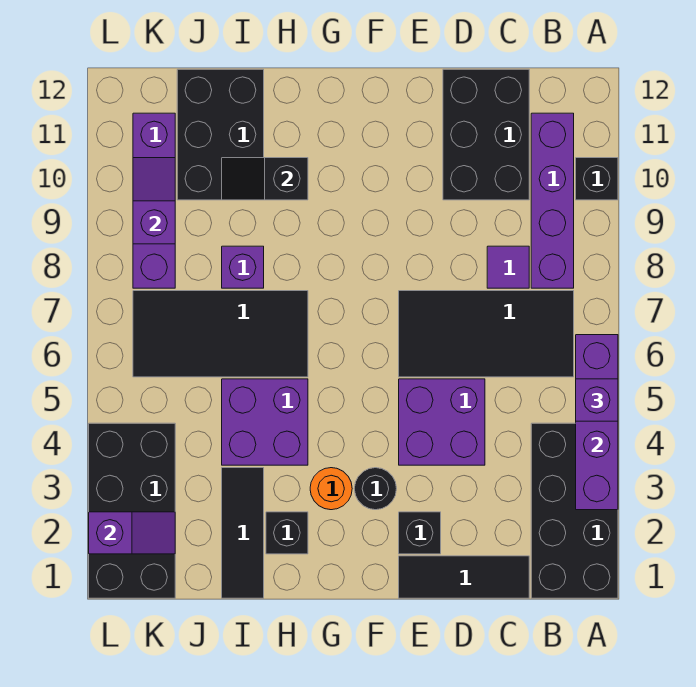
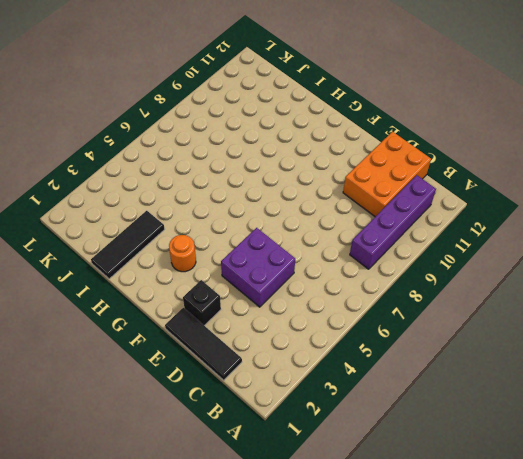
orange brick C10:D12 level 1 -> black brick C10:D12 level 1
none -> black brick A1:B4 level 1
none -> black brick A10 level 1
none -> black tile B6:E7 level 1

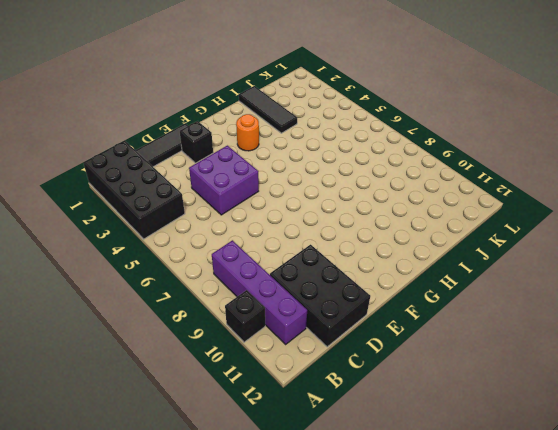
none -> black tile B6:E7 level 1
none -> purple tile C8 level 1
none -> black round brick F3 level 1

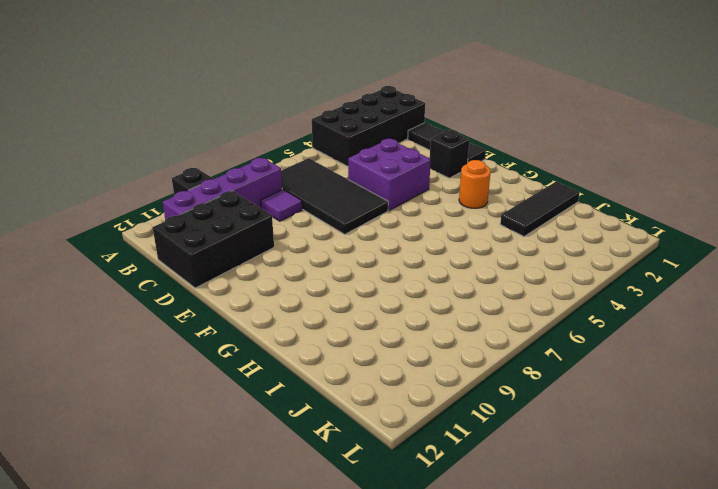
none -> black round brick F3 level 1
none -> black brick H2 level 1
none -> purple brick H4:I5 level 1

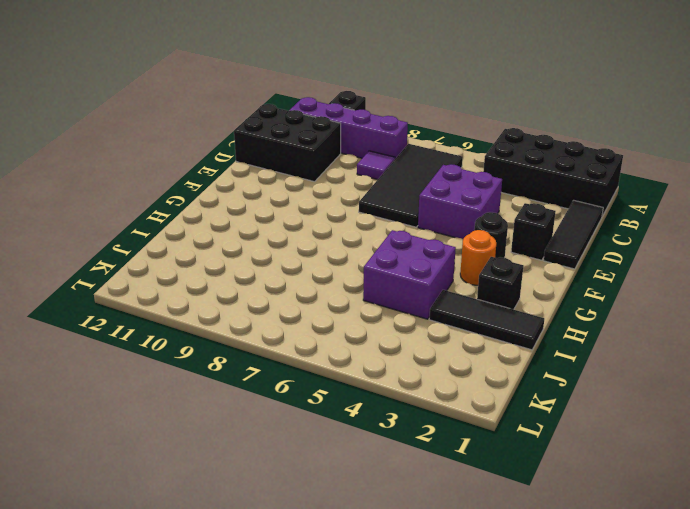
none -> black tile H6:K7 level 1
none -> purple brick I8 level 1
none -> black brick I10:J12 level 1

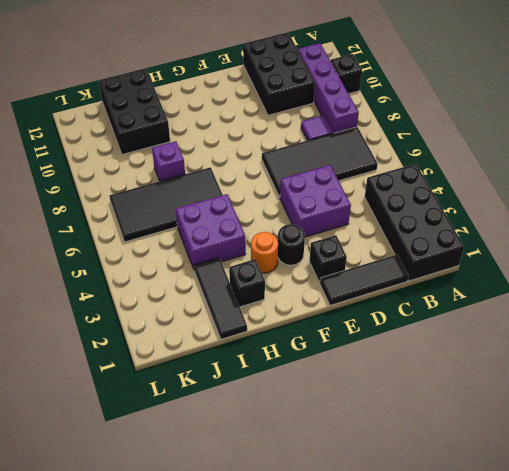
none -> black brick K1:L4 level 1
none -> purple brick K8:K11 level 1
none -> purple brick A3:A6 level 2

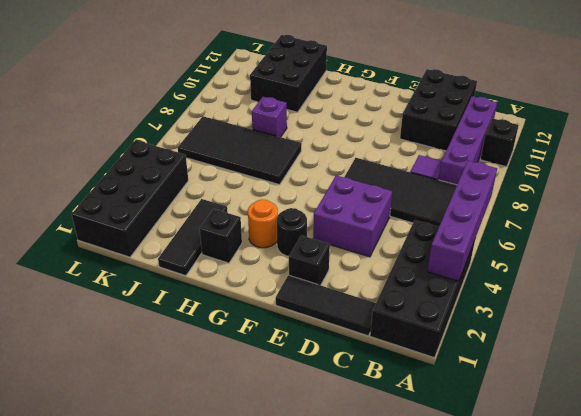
none -> purple brick H4:I5 level 1
none -> purple brick K8:K11 level 1
none -> black slope H10:I10 level 2 top H

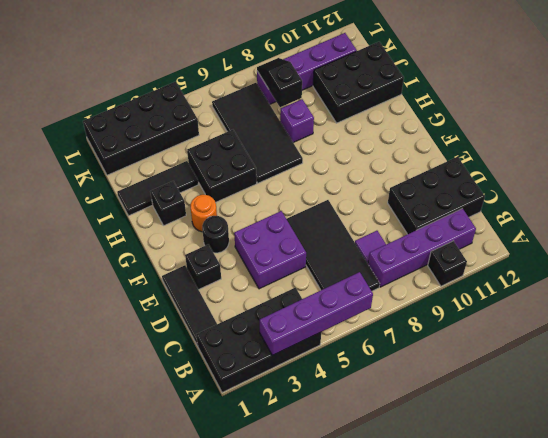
black brick H4:I5 level 1 -> purple brick H4:I5 level 1
black slope J8:K8 level 2 top J -> black slope H10:I10 level 2 top H
none -> purple slope K2:L2 level 2 top L
none -> purple slope K9:K10 level 2 top 9
none -> purple brick A5 level 3

